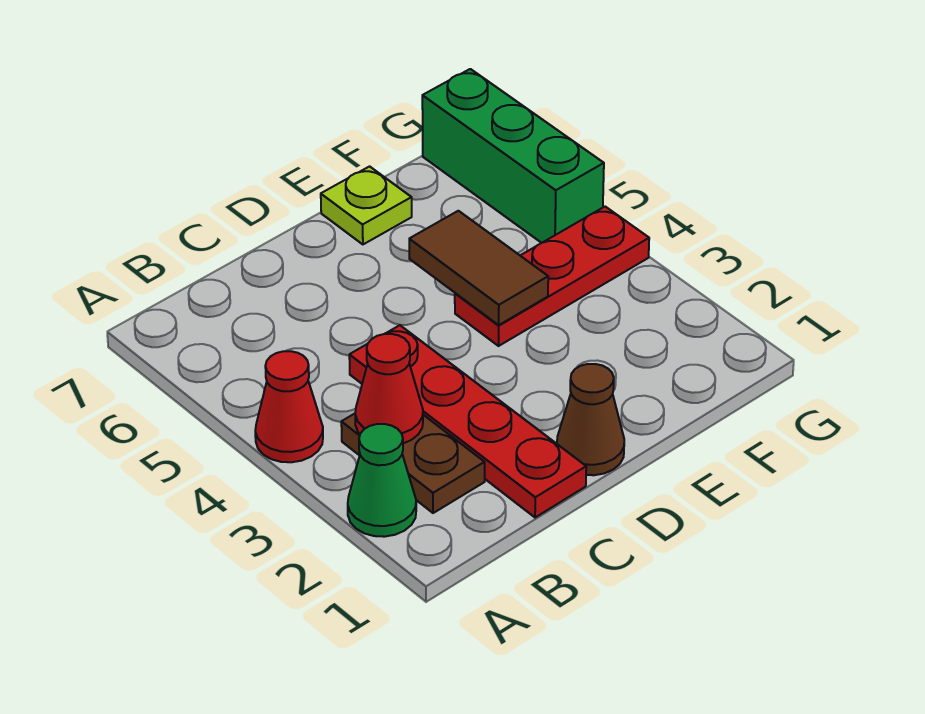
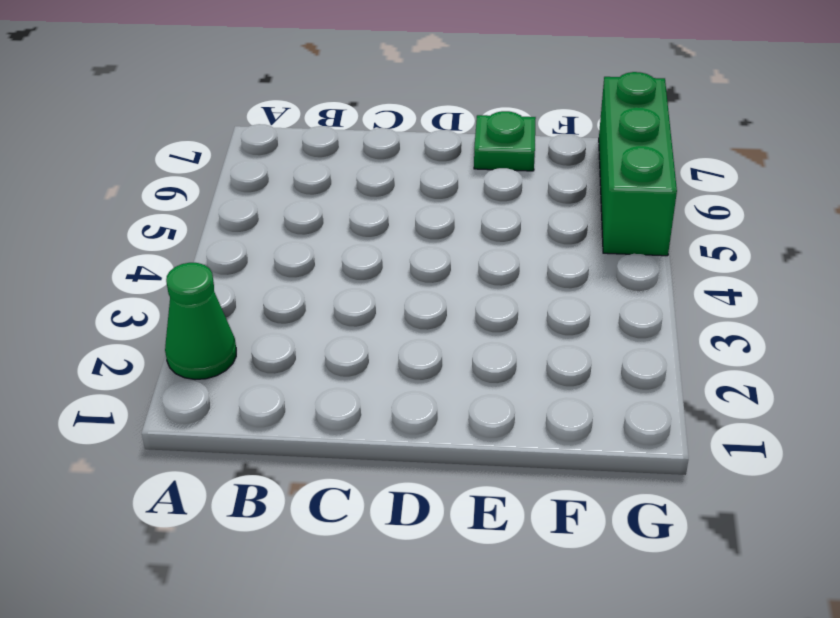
green plate E7 level 1 -> lime plate E7 level 1
none -> red cone A4 level 1
none -> brown plate B2:B3 level 1

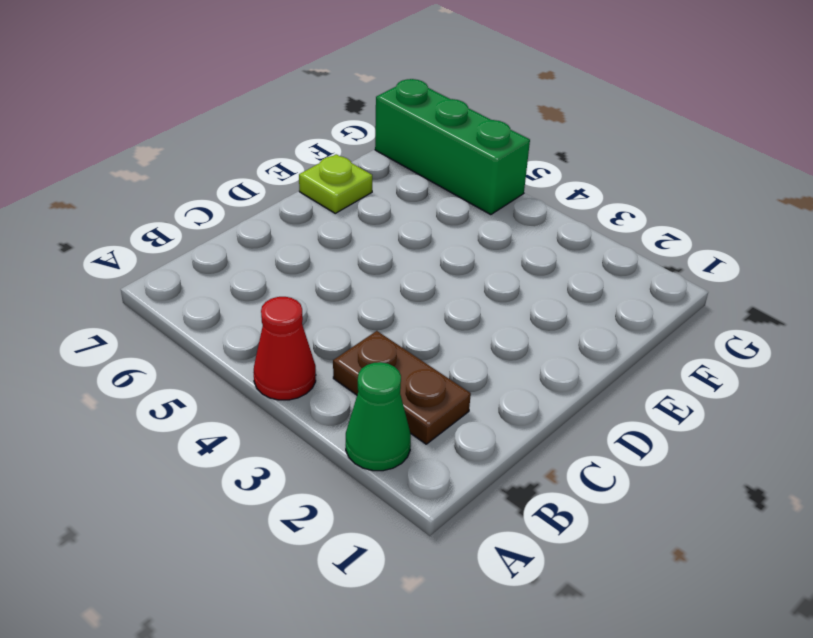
none -> red plate C1:C4 level 1
none -> brown cone D1 level 1

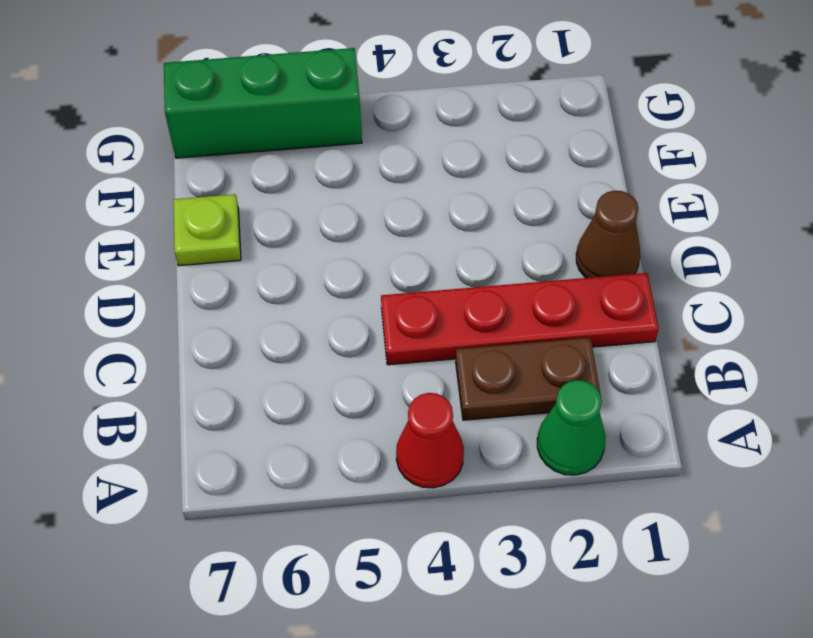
none -> red plate E4:G4 level 1
none -> red cone B3 level 2

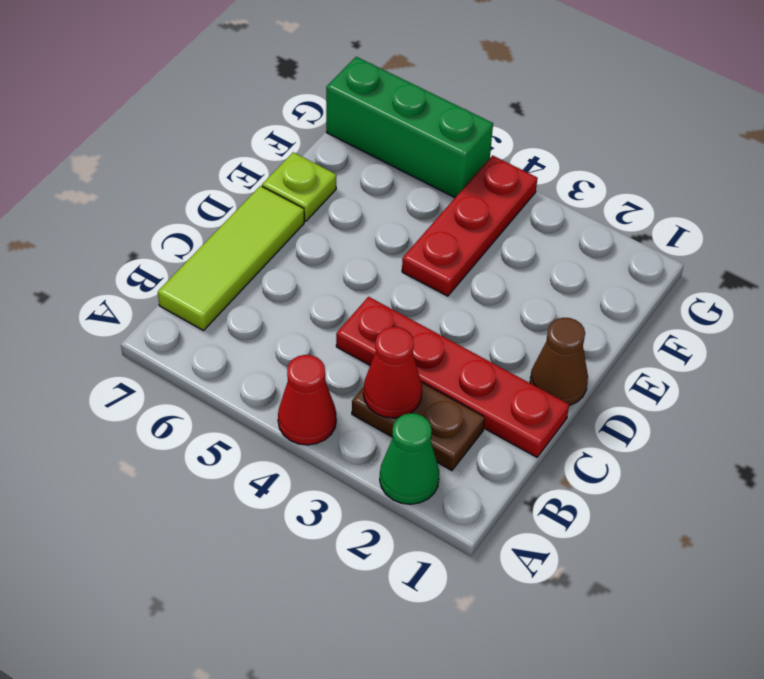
lime tile B7:D7 level 1 -> none
none -> brown tile E4:E5 level 2

